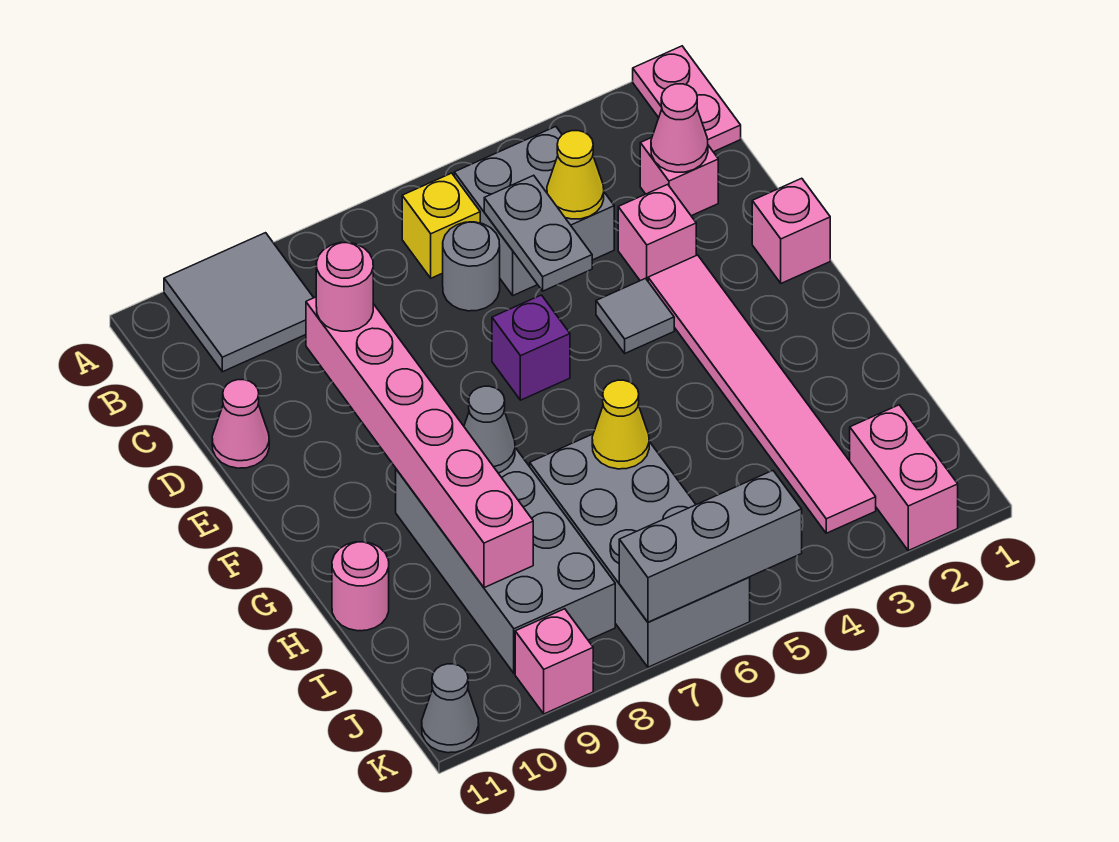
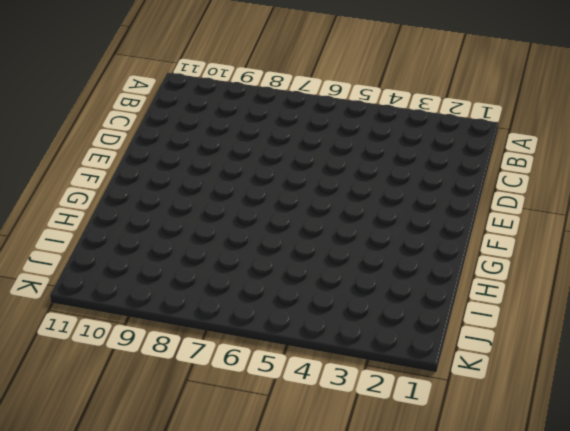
none -> pink plate A1:B1 level 1
none -> grey tile A9:B10 level 1
none -> grey brick B4:C5 level 1

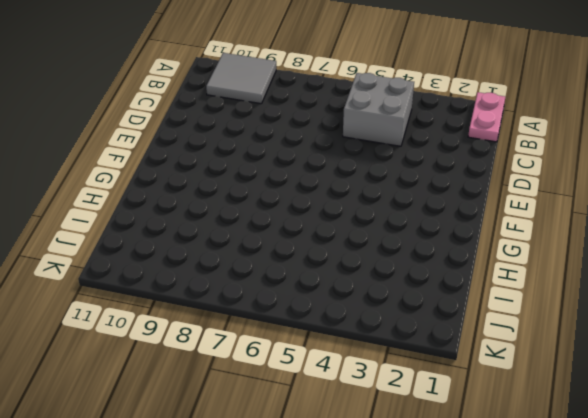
none -> yellow brick B6 level 1
none -> pink brick C2 level 1
none -> grey round brick C6 level 1

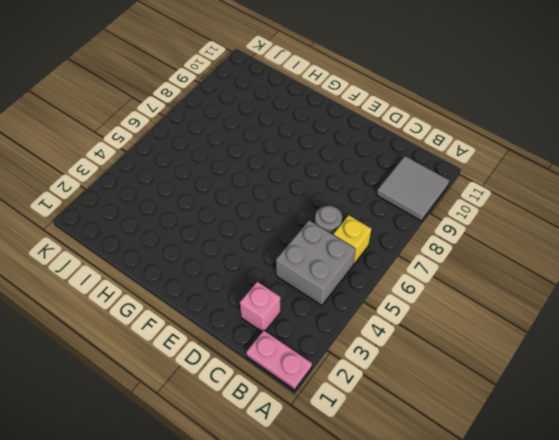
none -> pink brick D3 level 1
none -> pink cone D11 level 1
none -> pink brick E1 level 1

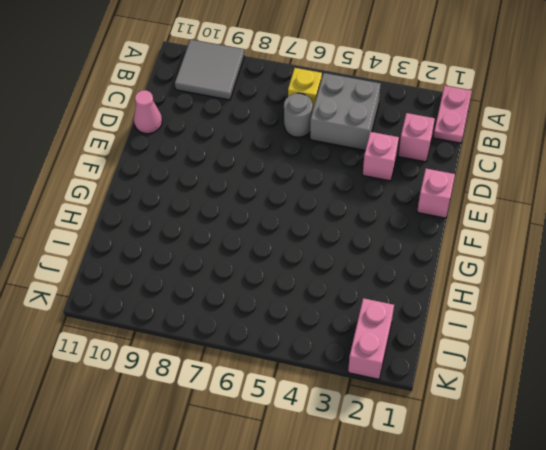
none -> pink tile E3:J3 level 1
none -> grey tile E4 level 1
none -> purple brick E6 level 1

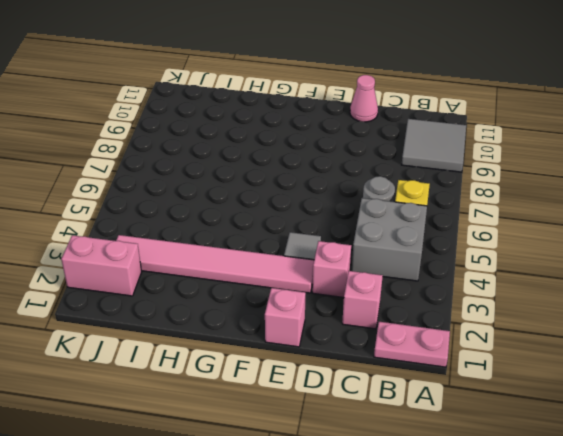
none -> purple brick E6 level 1
none -> grey brick G8:J9 level 1
none -> grey brick H6:K7 level 1

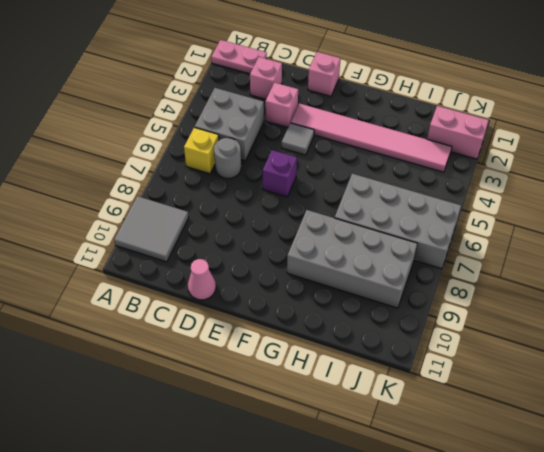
none -> pink round brick H11 level 1
none -> pink brick K9 level 1
none -> grey cone K11 level 1

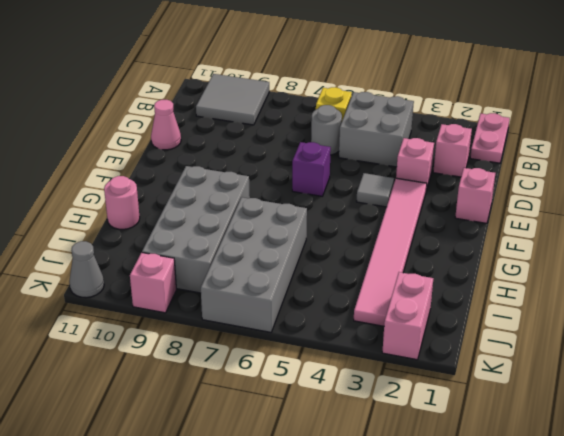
none -> pink cone C2 level 2
none -> yellow cone C4 level 2
none -> grey plate C5:D5 level 2

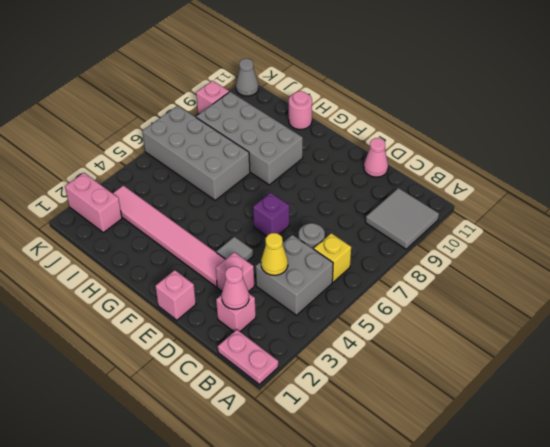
none -> grey plate C5:D5 level 2
none -> pink brick D9:I9 level 2
none -> grey cone G8 level 2

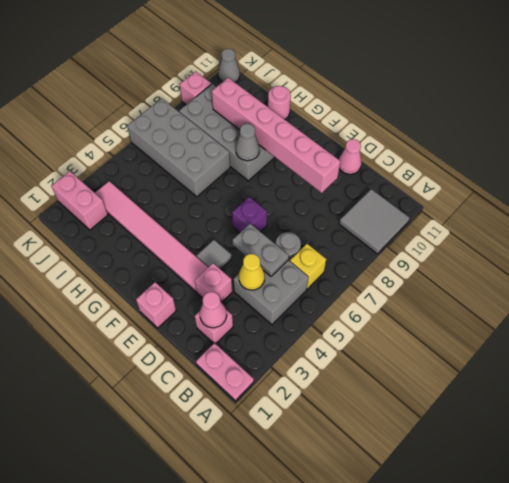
none -> yellow cone H6 level 2
none -> grey brick K5:K7 level 2
none -> pink round brick D9 level 3

